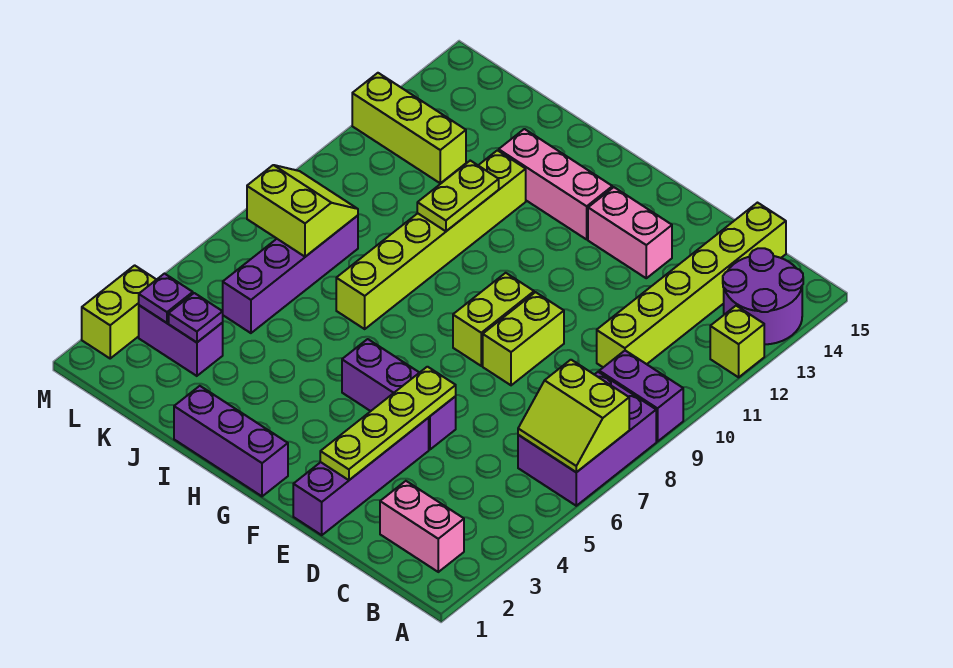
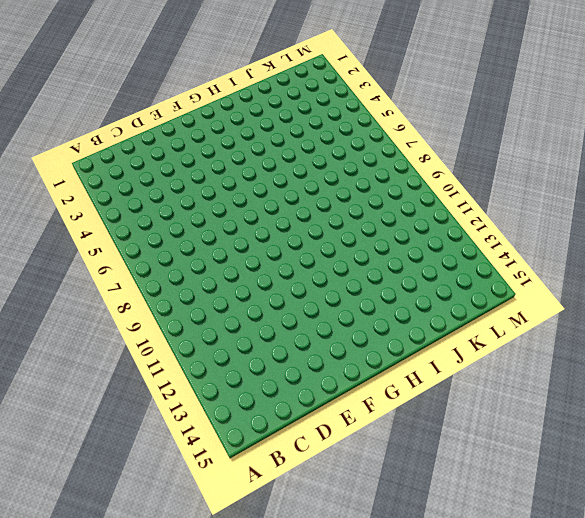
none -> purple brick A6:B8 level 1
none -> purple brick A9:B9 level 1
none -> lime brick A12 level 1

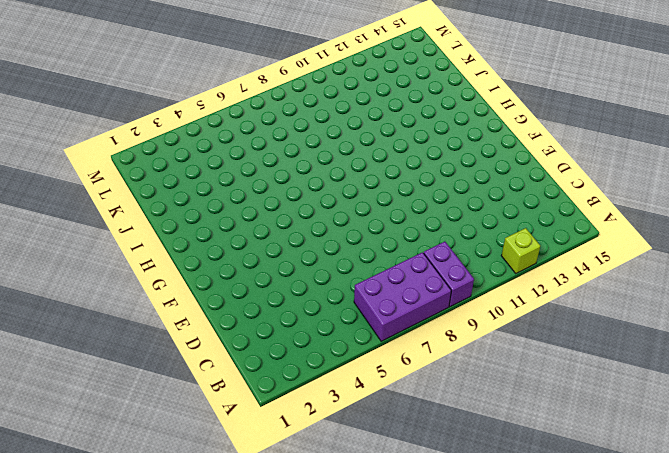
none -> purple round brick A13:B14 level 1
none -> pink brick B2:C2 level 1
none -> lime brick C10:C15 level 1

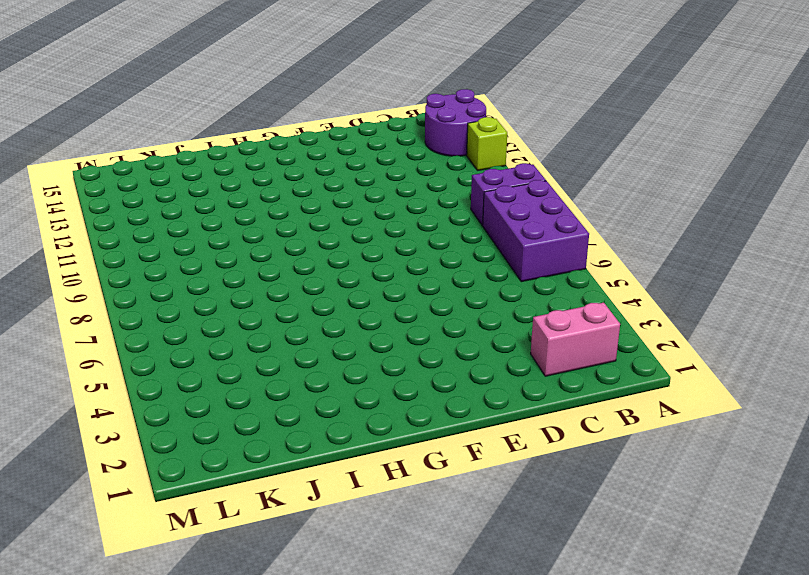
none -> lime brick C10:C15 level 1
none -> purple brick E1:E4 level 1
none -> purple brick E5:G5 level 1

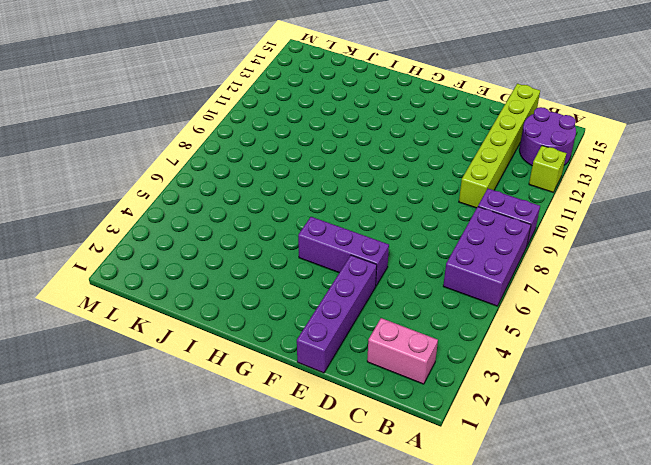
none -> lime brick E8:E9 level 1
none -> pink brick E13:F13 level 1
none -> lime brick F8:F9 level 1

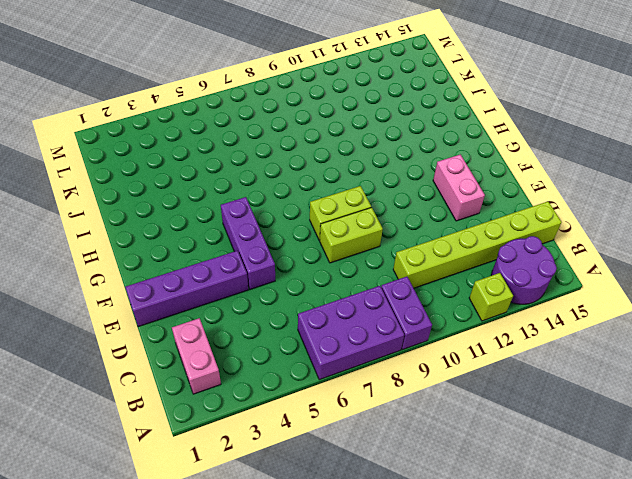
none -> purple brick G1:I1 level 1
none -> pink brick G13:I13 level 1
none -> lime brick I7:I12 level 1

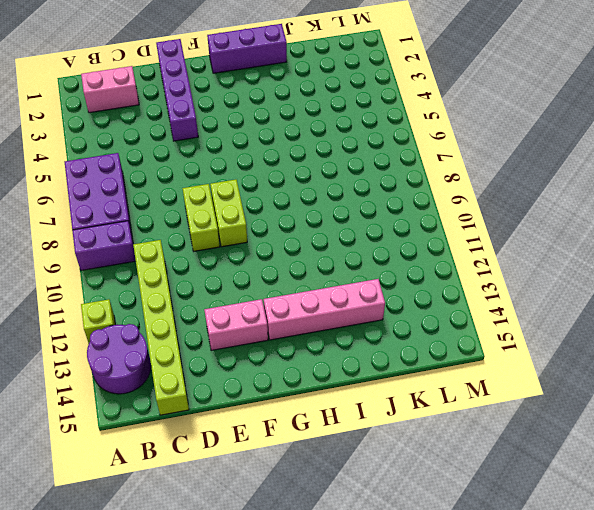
pink brick G13:J13 level 1 -> pink brick G13:I13 level 1
none -> purple brick E5:G5 level 1
none -> lime brick I7:I12 level 1
none -> purple brick K3:L3 level 1

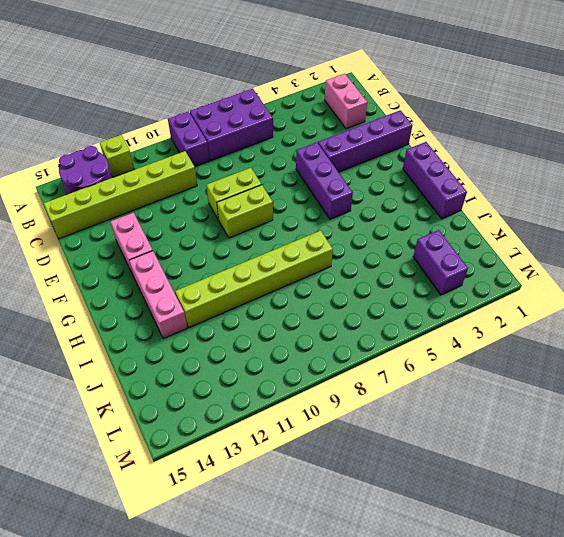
none -> purple brick K5:K8 level 1
none -> lime brick K12:M12 level 1
none -> lime brick M2:M3 level 1

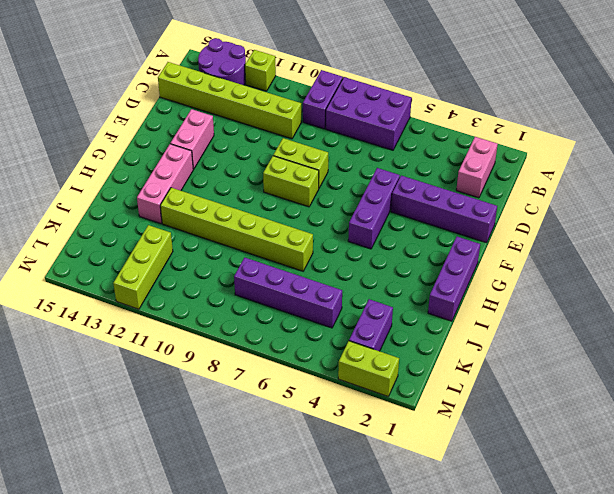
none -> lime slope A6:B7 level 2 top 7
none -> lime plate E2:E5 level 2
none -> lime plate I10:I11 level 2

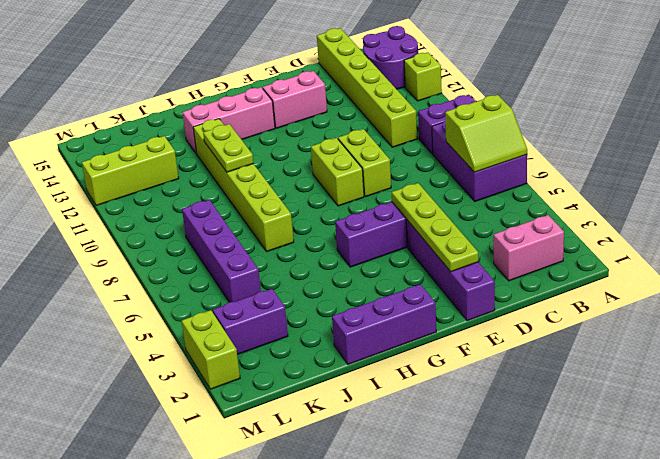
none -> purple plate K3 level 2
none -> lime slope K7:L8 level 2 top 7
none -> purple plate L3 level 2

